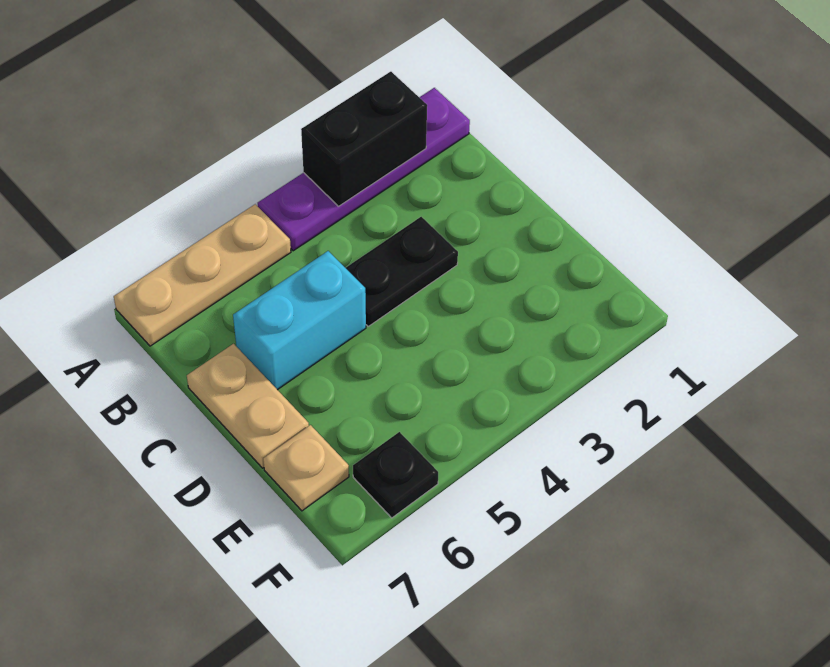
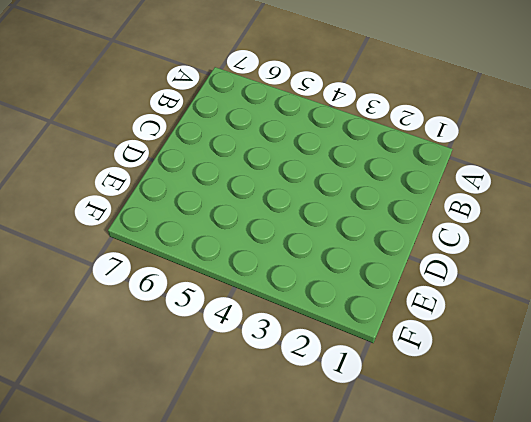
none -> purple plate A1:A4 level 1
none -> tan plate A5:A7 level 1

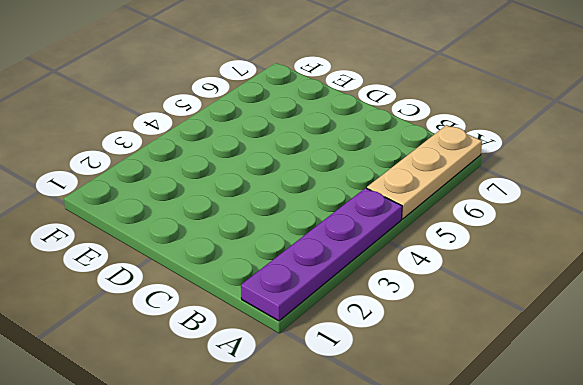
none -> black plate C3:C4 level 1
none -> cyan brick C5:C6 level 1

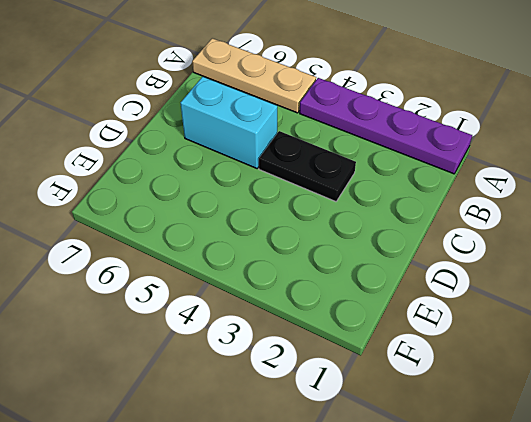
none -> tan plate C7:D7 level 1
none -> tan plate E7 level 1

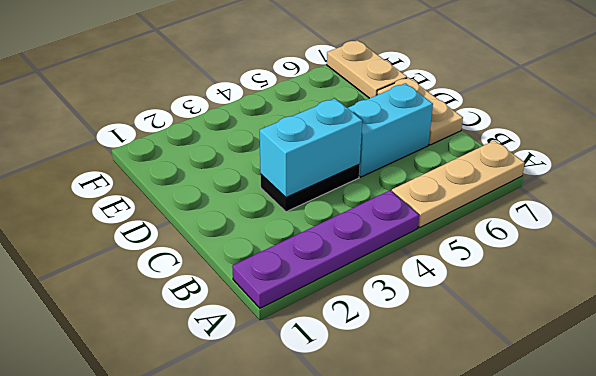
cyan brick C3:C4 level 2 -> none
tan plate E7:F7 level 1 -> tan plate E7 level 1
none -> black plate F6 level 1
none -> black brick A2:A3 level 2

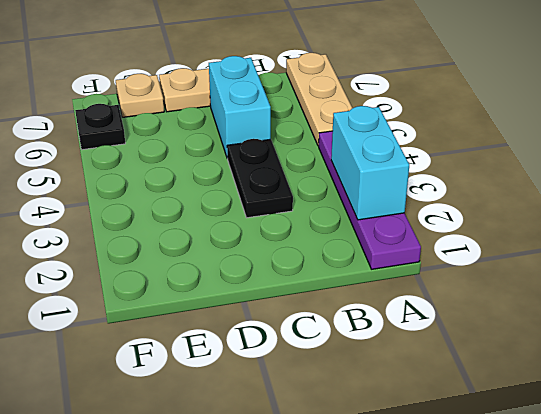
cyan brick A2:A3 level 2 -> black brick A2:A3 level 2

